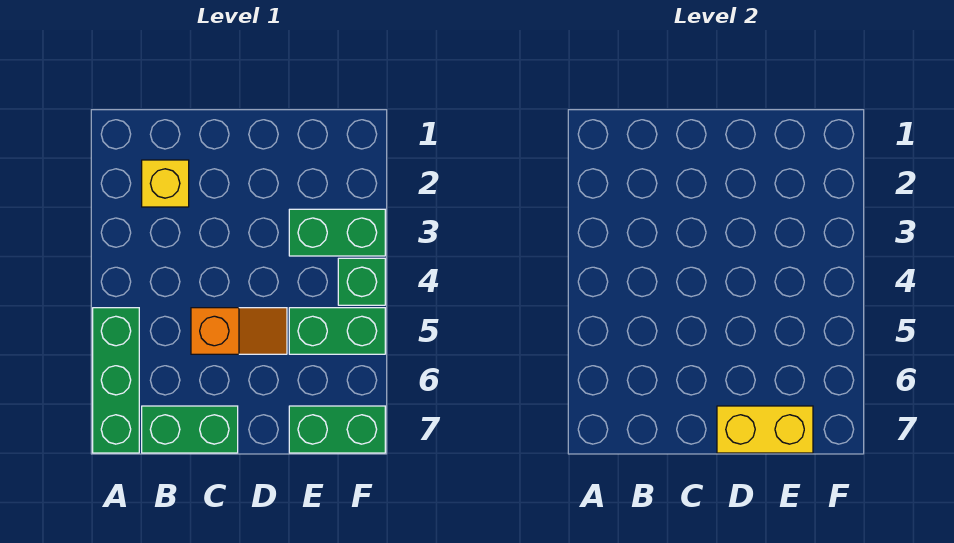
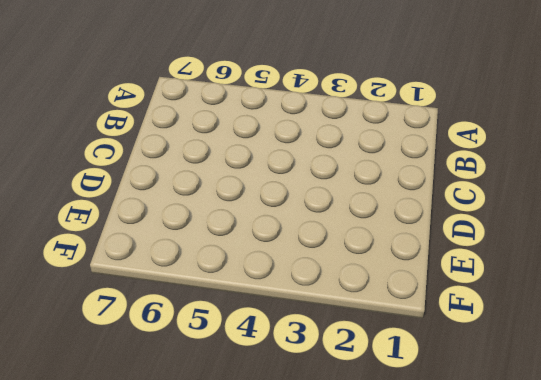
none -> green brick A5:A7 level 1
none -> yellow brick B2 level 1

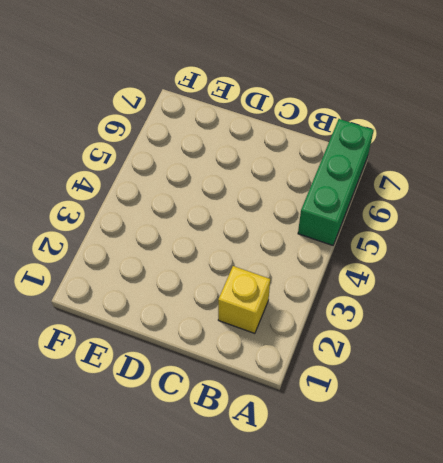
none -> green brick B7:C7 level 1
none -> orange slope C5:D5 level 1 top C

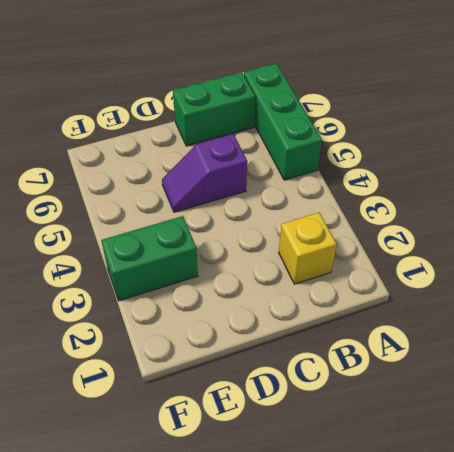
purple slope C5:D5 level 1 top C -> orange slope C5:D5 level 1 top C
none -> green brick E5:F5 level 1
none -> green brick E7:F7 level 1

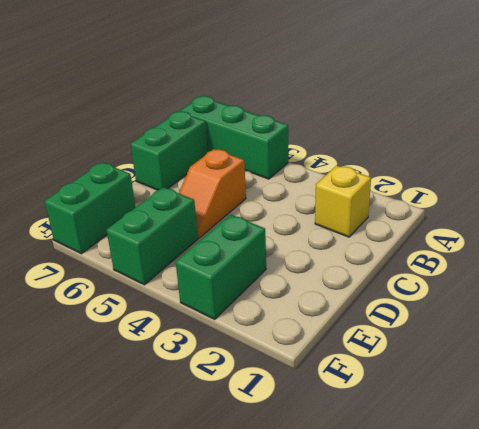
none -> green brick F4 level 1
none -> yellow brick D7:E7 level 2

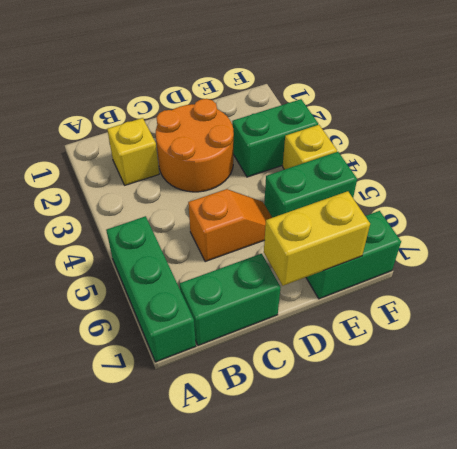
orange round brick C2:D3 level 1 -> none
yellow brick F4 level 1 -> green brick F4 level 1

